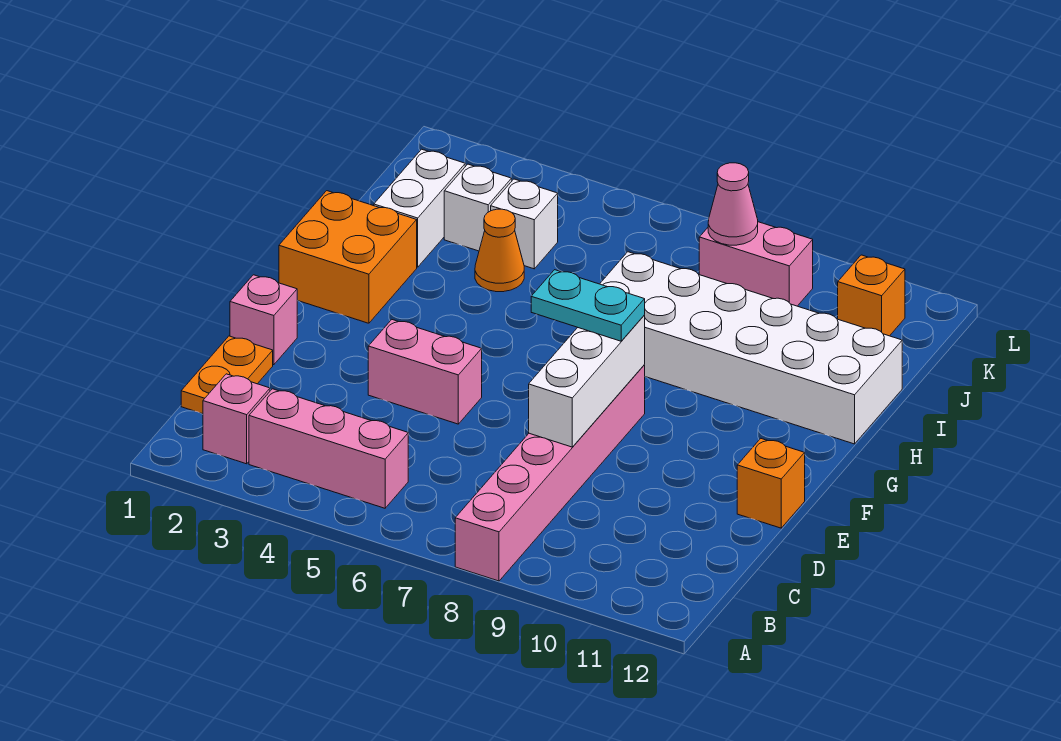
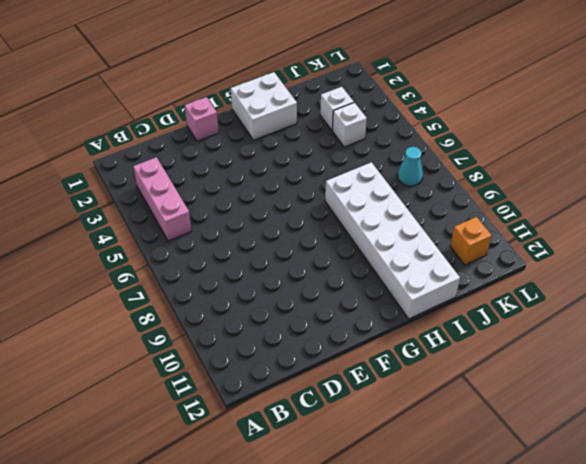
white brick G1:H2 level 1 -> orange brick G1:H2 level 1
cyan cone K7 level 1 -> none
none -> pink brick A8:F8 level 1
none -> pink brick B2 level 1
none -> orange plate C1:D1 level 1

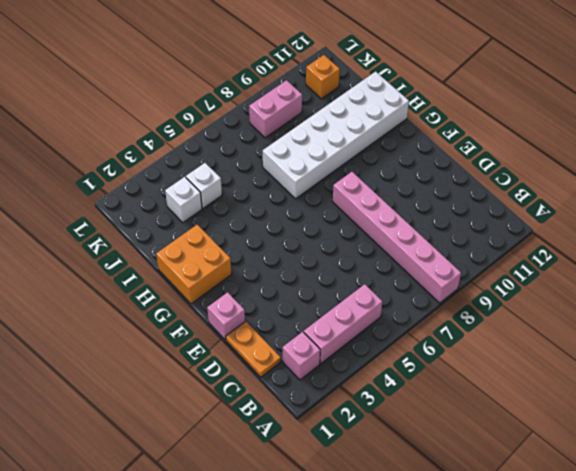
none -> pink brick E4:E5 level 1
none -> orange brick E12 level 1
none -> white brick I2:J2 level 1

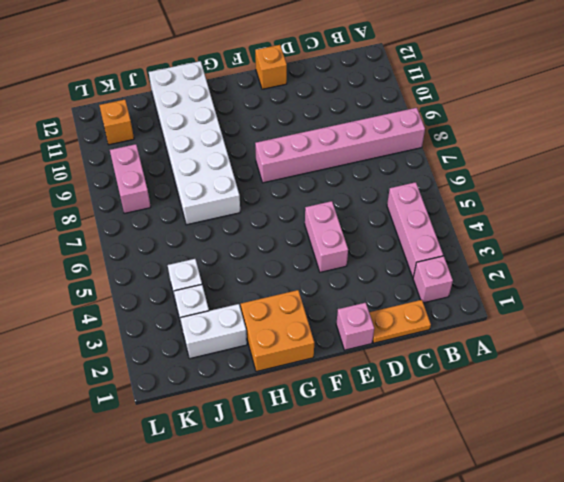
none -> orange cone I4 level 1
none -> white brick D8:F8 level 2
none -> pink cone K8 level 2

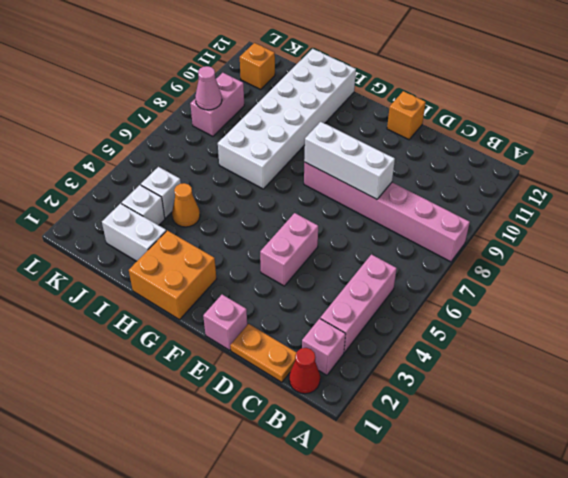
red cone B1 level 1 -> none
none -> cyan plate F7:F8 level 3

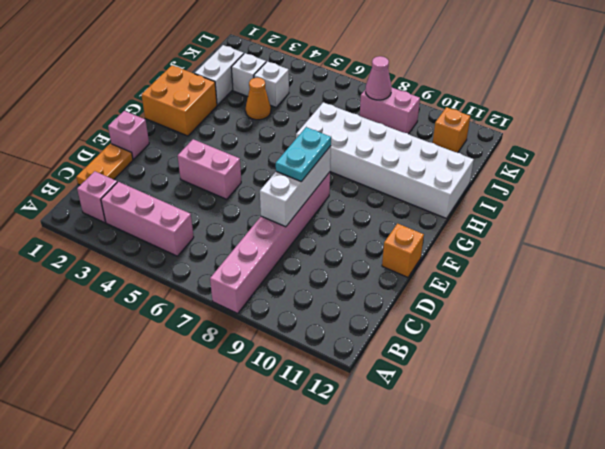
cyan plate E8:F8 level 3 -> cyan plate F7:F8 level 3

